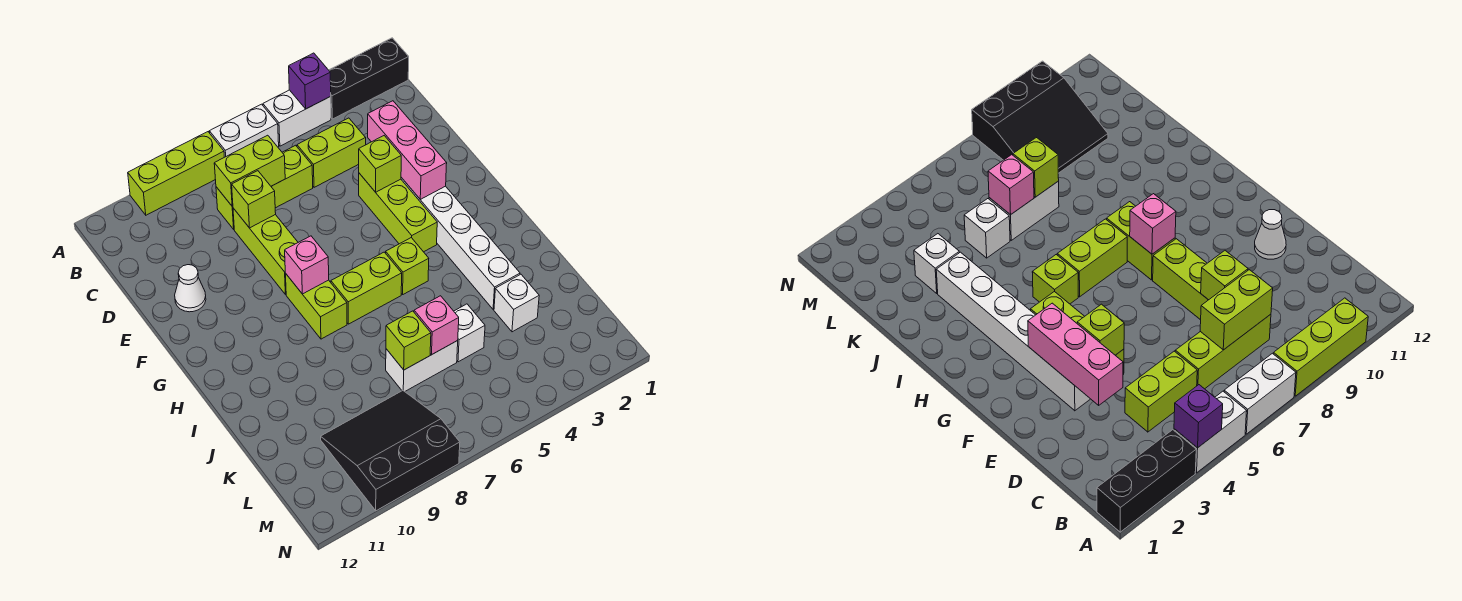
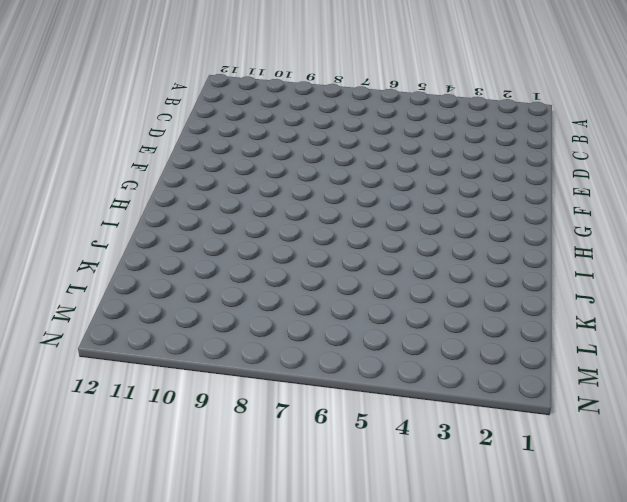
none -> black brick A1:A3 level 1
none -> white brick A4:A5 level 1
none -> white brick A6:A7 level 1

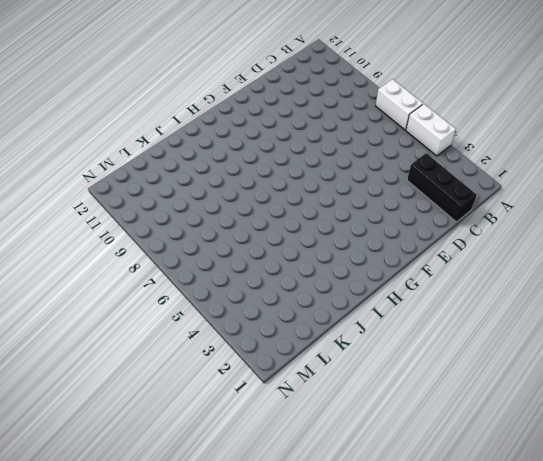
black brick C1:C3 level 1 -> black brick A1:A3 level 1
none -> lime brick A8:A10 level 1
none -> lime brick C4:C5 level 1
none -> lime brick C6:C8 level 1

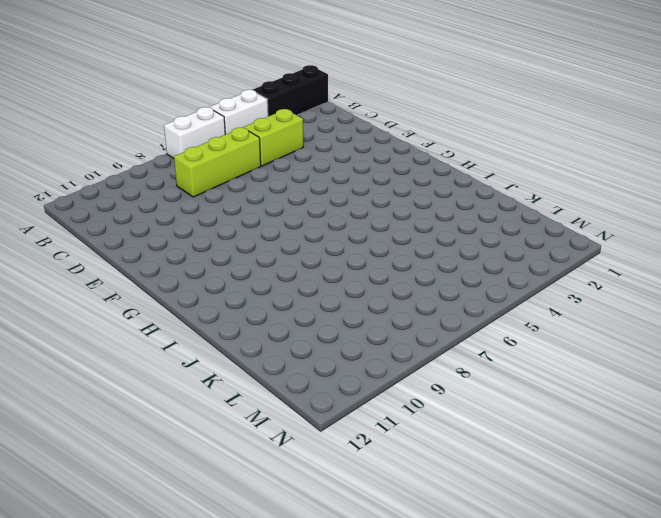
none -> lime brick A8:A10 level 1
none -> lime brick D8:F8 level 1
none -> white brick E3:J3 level 1

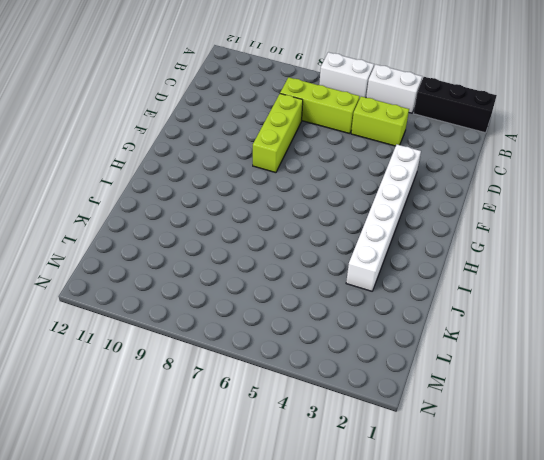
none -> lime brick A8:A10 level 1
none -> lime brick E4:G4 level 1
none -> white cone E11 level 1

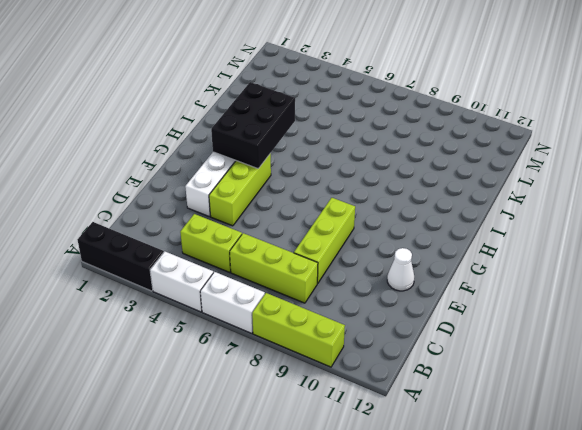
black brick G3:I4 level 2 -> none
none -> lime brick G8:H8 level 1
none -> lime brick H5 level 1
none -> lime brick H6:H7 level 1

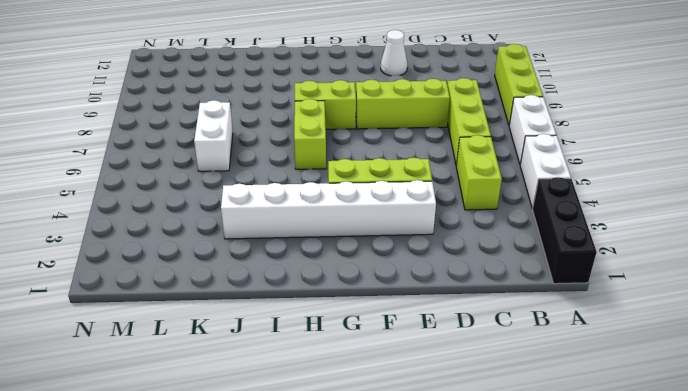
none -> lime brick H5 level 1
none -> white brick K3 level 1
none -> white brick K5 level 1

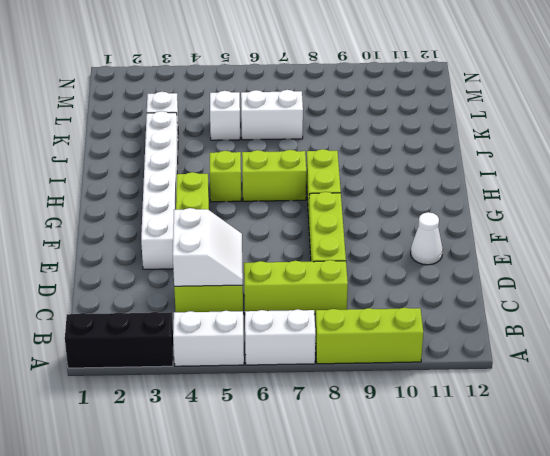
white slope C4:D5 level 2 top 4 -> none
none -> black slope L8:N10 level 1 top N
none -> purple brick A4 level 2
none -> lime brick C7:C8 level 2

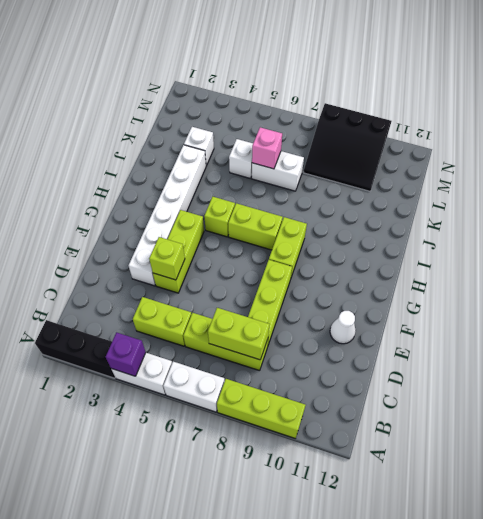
none -> pink brick D3:F3 level 2
none -> lime brick D8 level 2
none -> pink brick G8 level 2

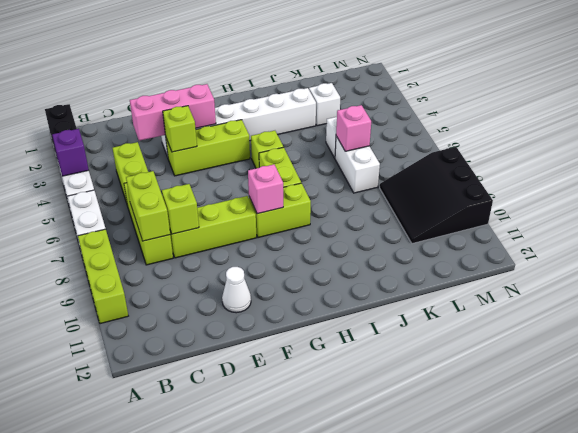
none -> lime brick K7 level 2

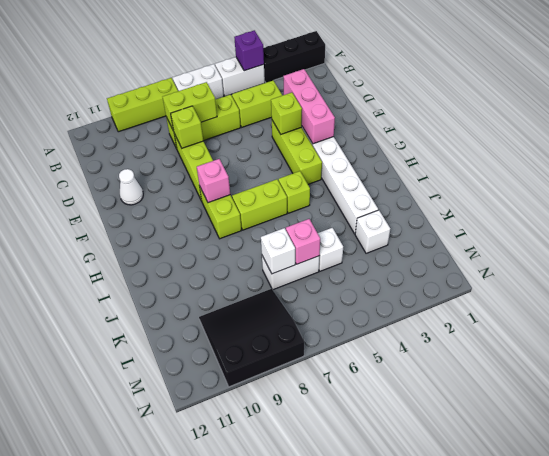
white brick K7 level 2 -> lime brick K7 level 2

